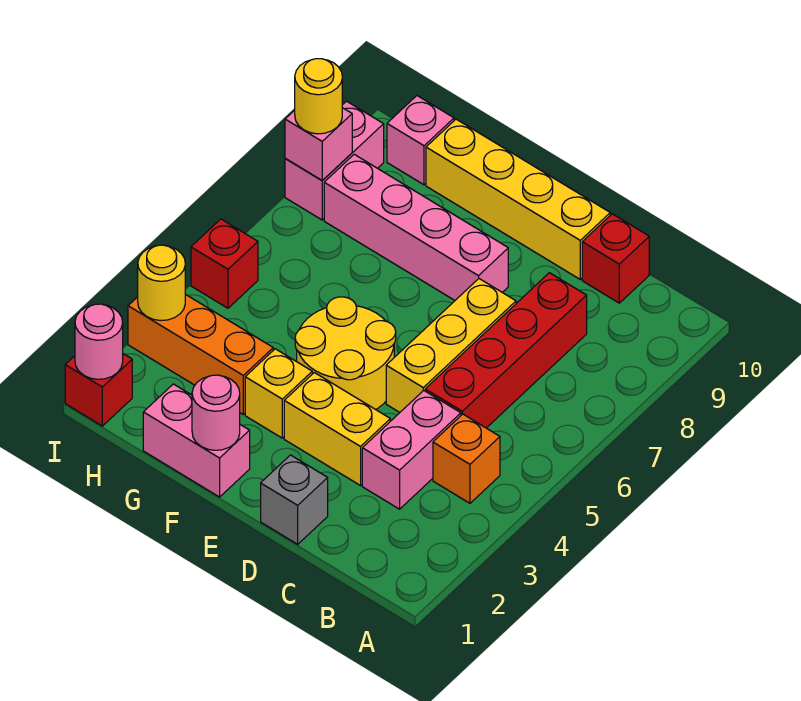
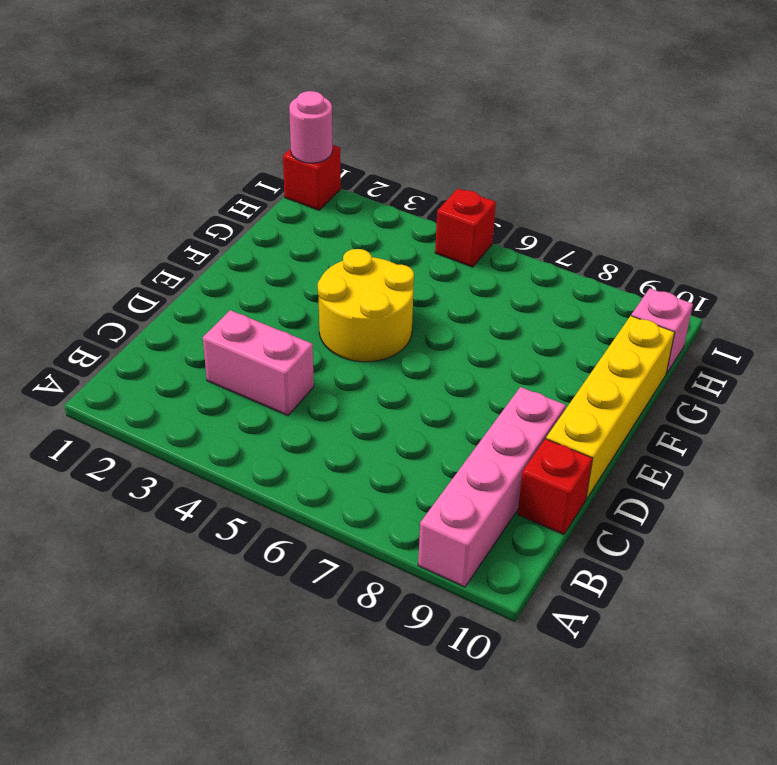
pink brick A9:D9 level 1 -> pink brick E8:H8 level 1
none -> orange brick B4 level 1
none -> red brick C5:C8 level 1
none -> grey brick D1 level 1

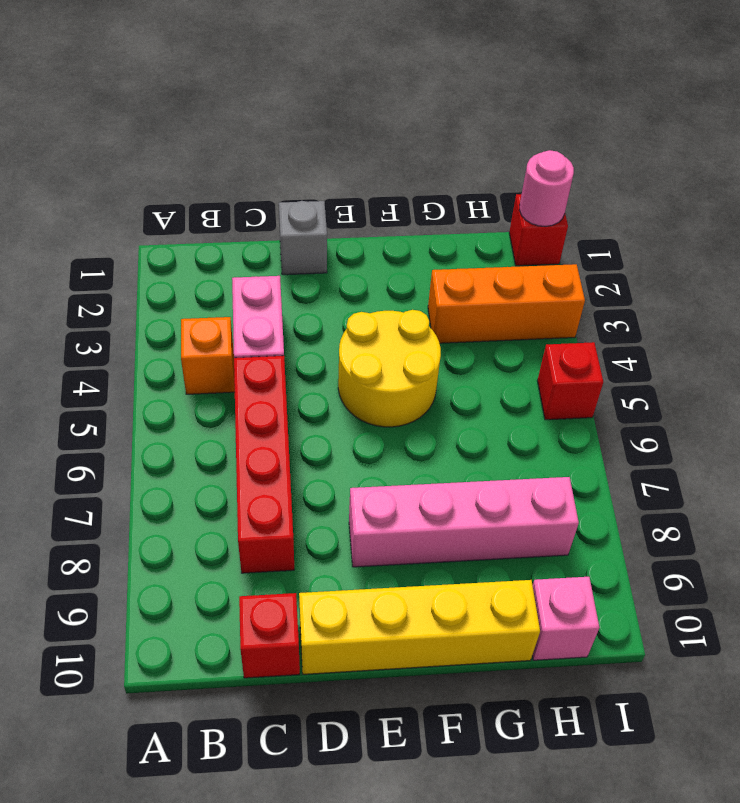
none -> yellow brick D3:E3 level 1
none -> yellow brick D5:D7 level 1
none -> pink brick F1:G1 level 1

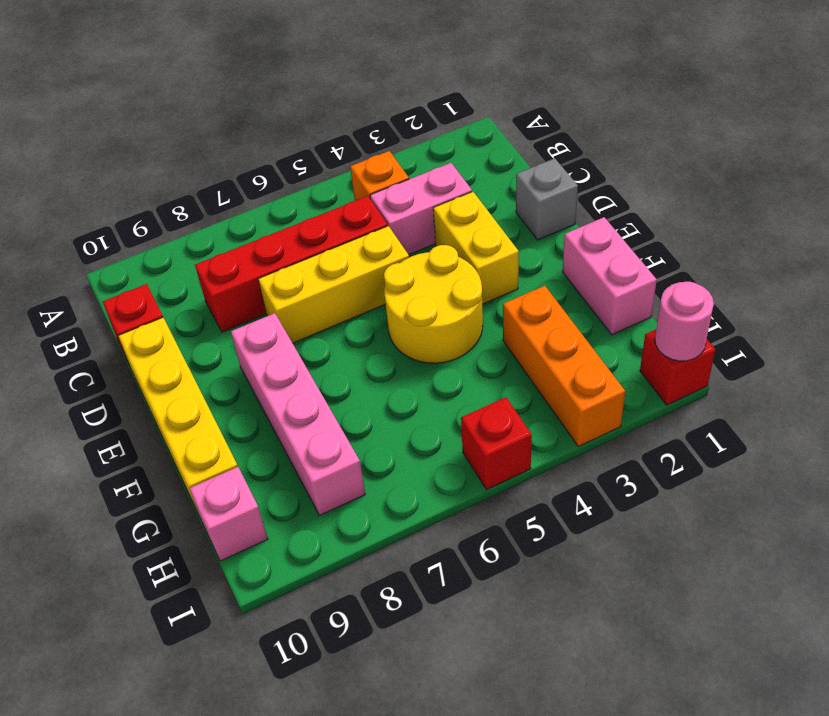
none -> yellow brick F3 level 1
none -> pink brick I8:I9 level 1
none -> pink round brick F1 level 2

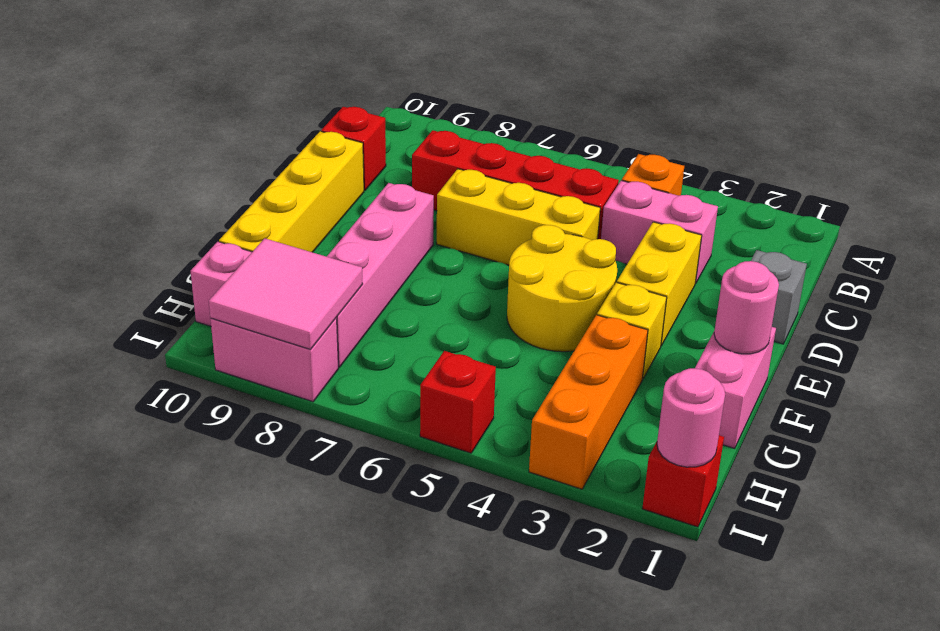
pink tile H8:I9 level 2 -> pink brick I8 level 2
none -> yellow round brick I3 level 2
none -> yellow round brick I8 level 3

